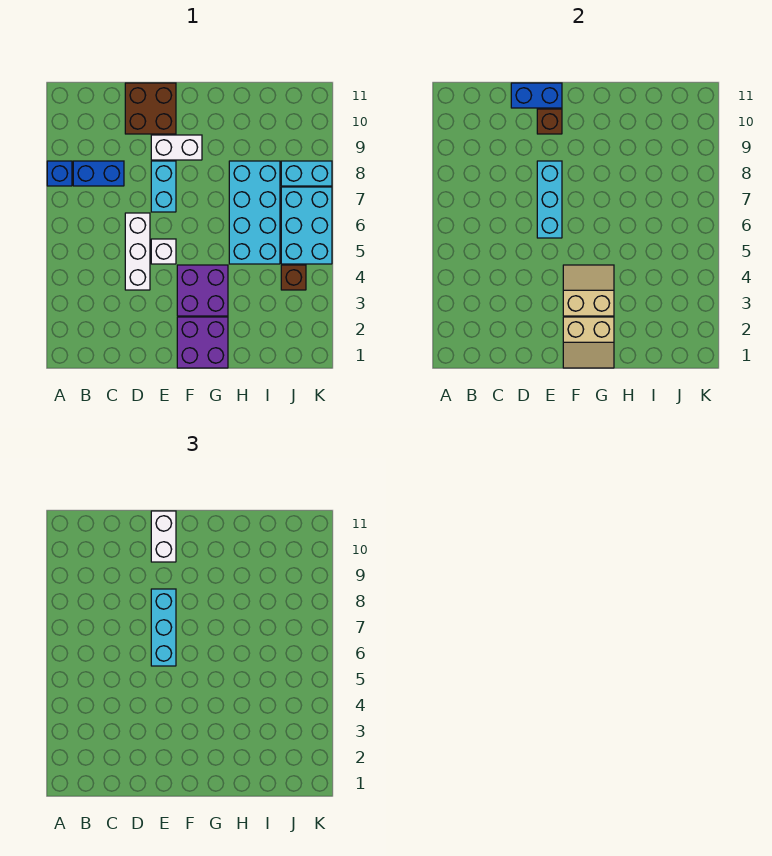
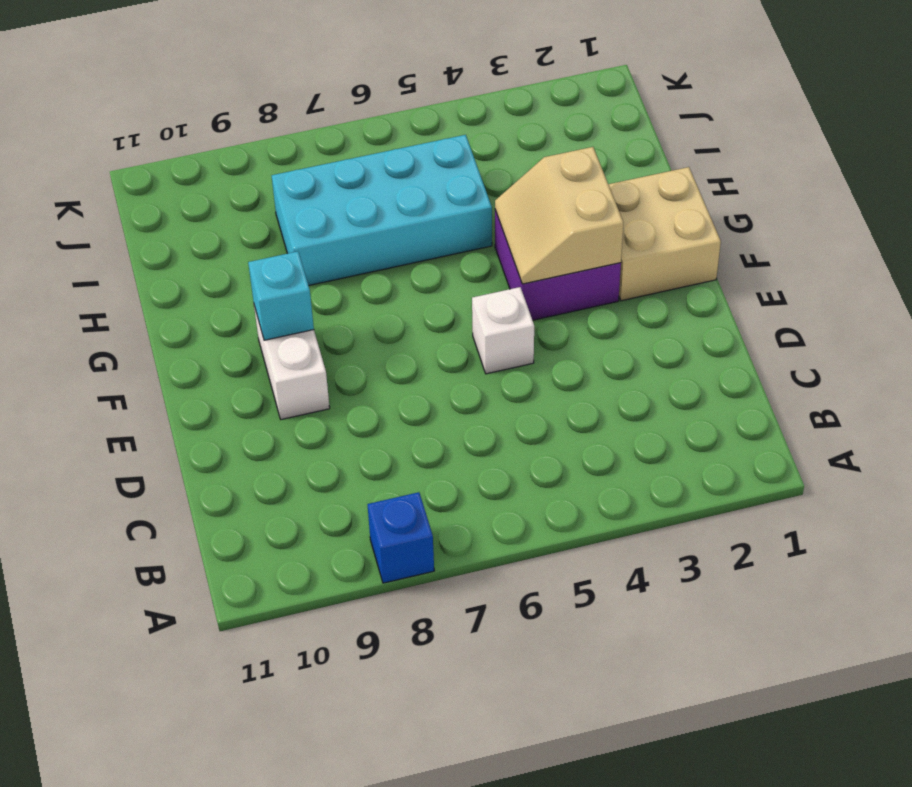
tan brick F1:G2 level 1 -> purple brick F1:G2 level 1
cyan brick F9 level 2 -> none
none -> blue brick B8:C8 level 1
none -> white brick D4:D6 level 1
none -> brown brick D10:E11 level 1

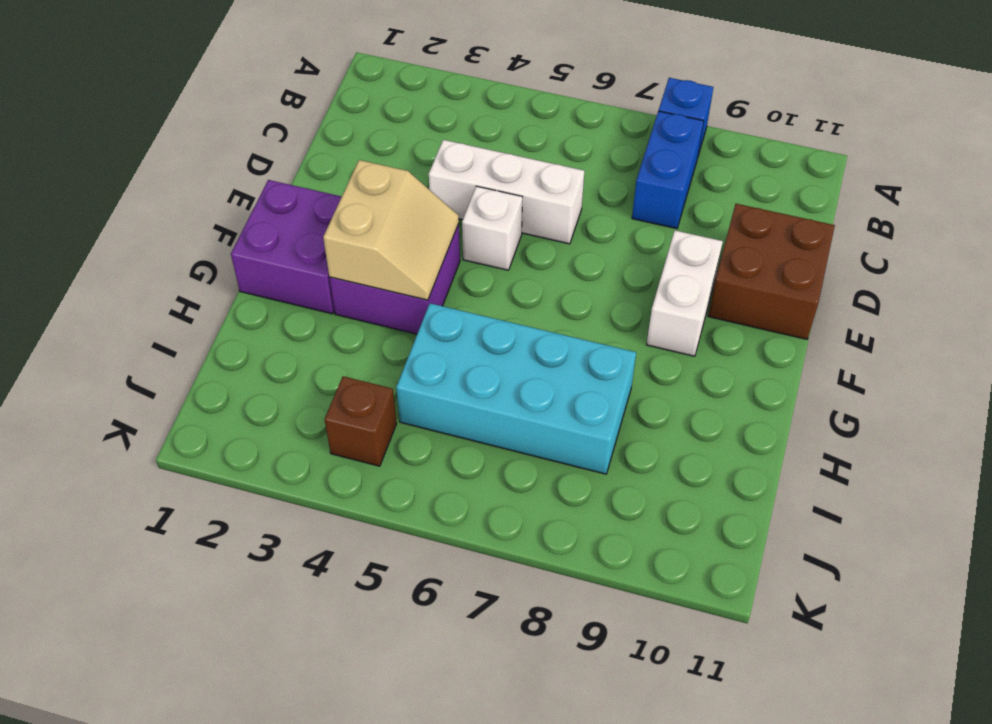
none -> cyan brick E7:E8 level 1
none -> cyan brick J5:K7 level 1
none -> cyan brick J8:K8 level 1

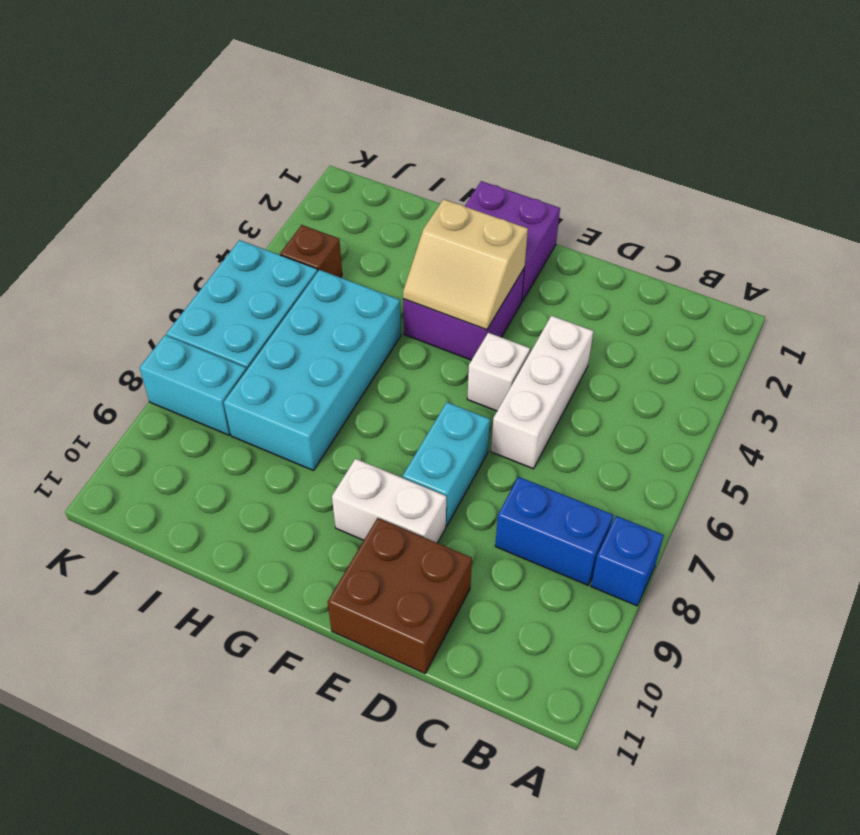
none -> blue brick D11:E11 level 2
none -> cyan brick E6:E8 level 2
none -> brown brick E10 level 2

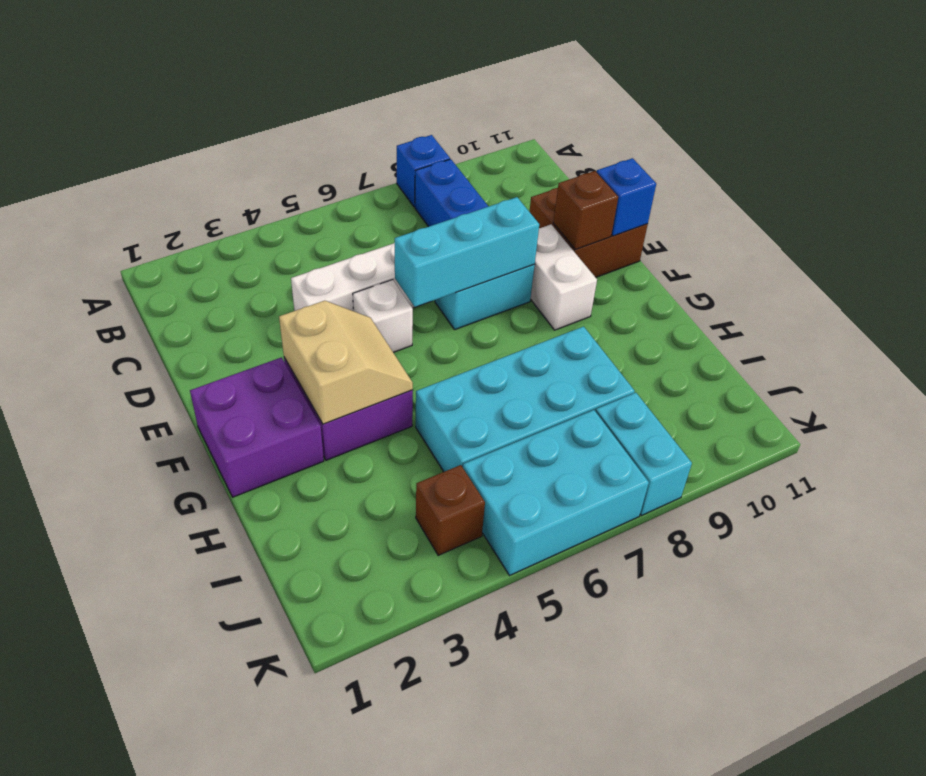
blue brick E11 level 2 -> blue brick D11:E11 level 2
none -> tan slope F1:G2 level 2 top 2
none -> cyan brick E6:E8 level 3
none -> white brick E10:E11 level 3

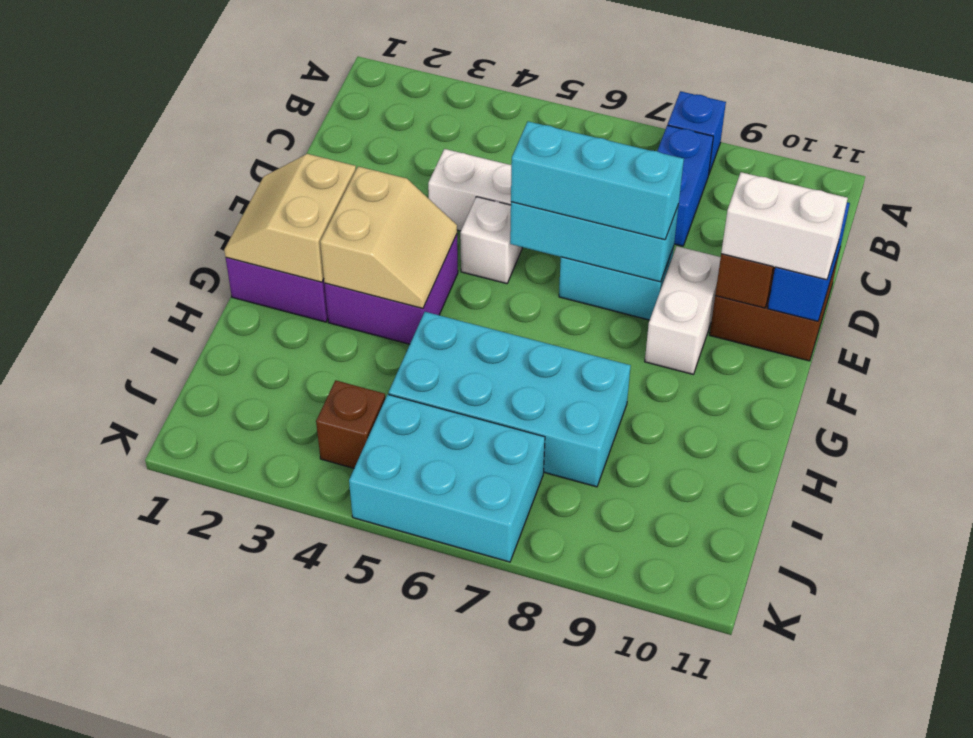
none -> cyan brick J8:K8 level 1

